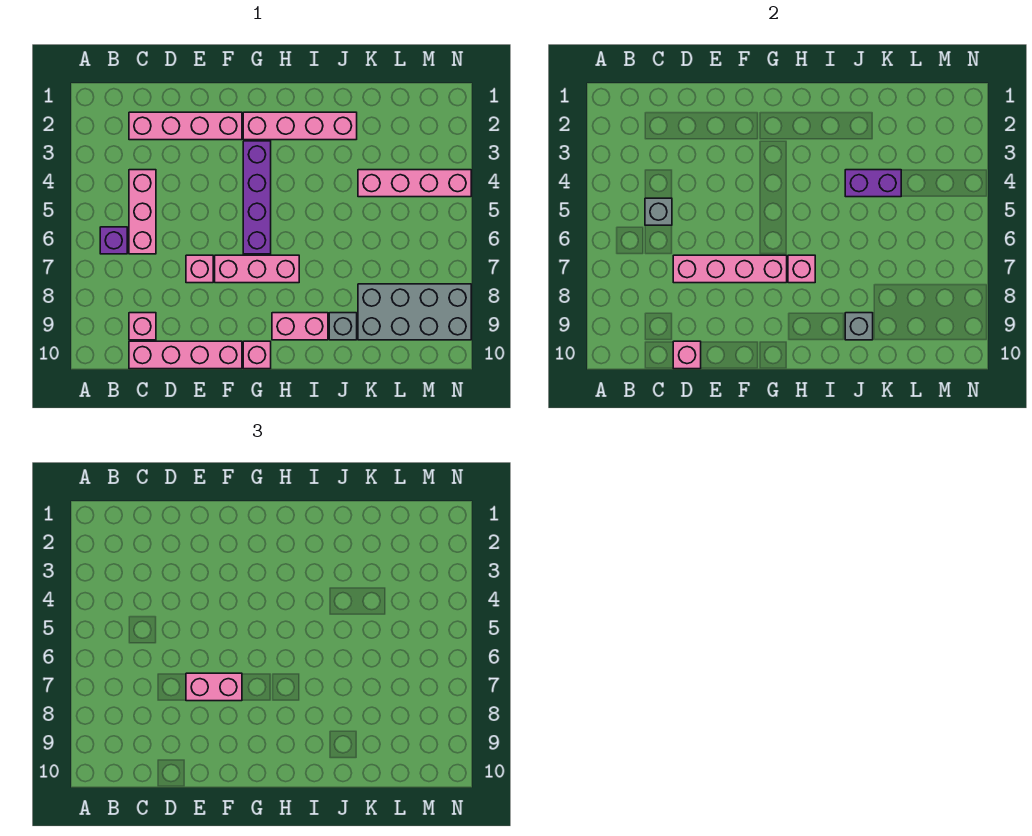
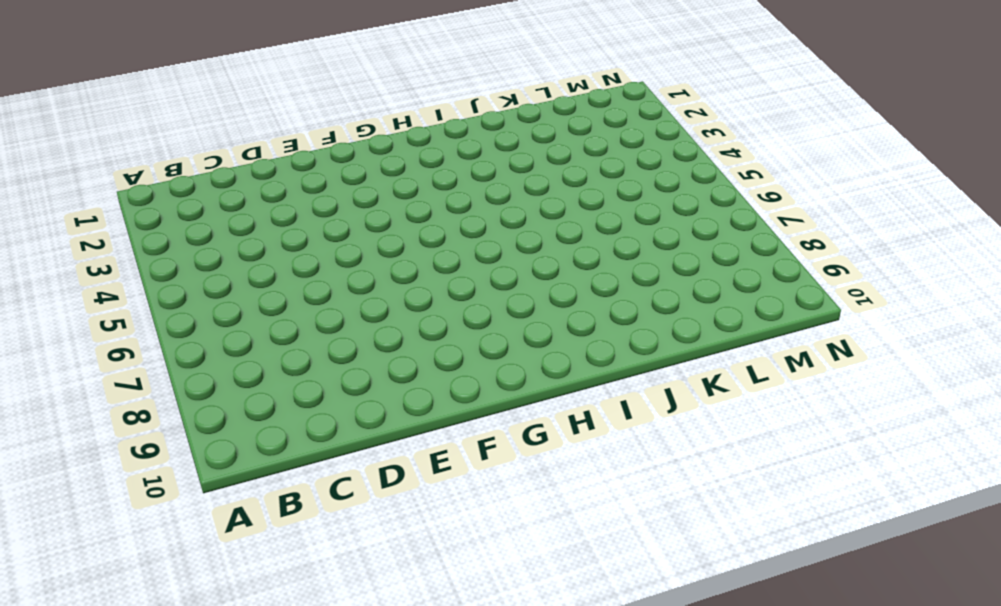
none -> purple brick B6 level 1
none -> pink brick C2:F2 level 1
none -> pink brick C4:C6 level 1

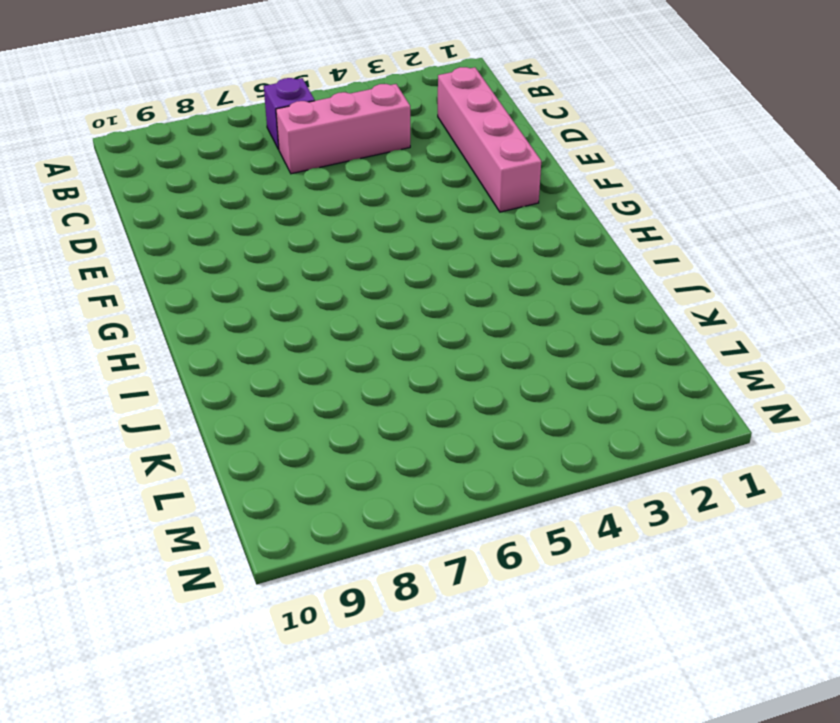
none -> pink brick C9 level 1
none -> pink brick C10:F10 level 1
none -> pink brick E7 level 1

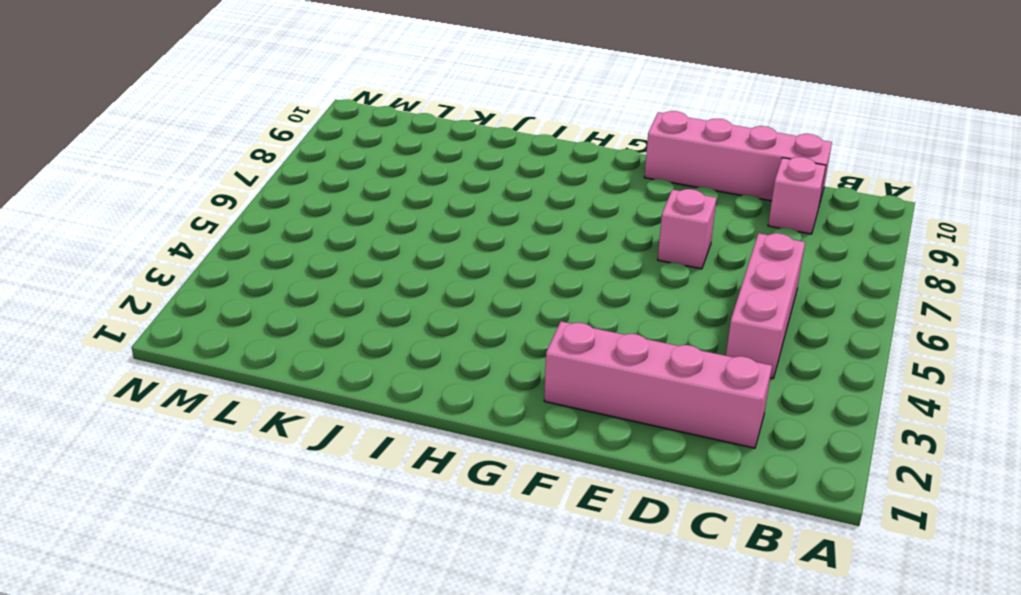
none -> purple brick B6 level 1
none -> pink brick F7:H7 level 1
none -> pink brick G2:J2 level 1

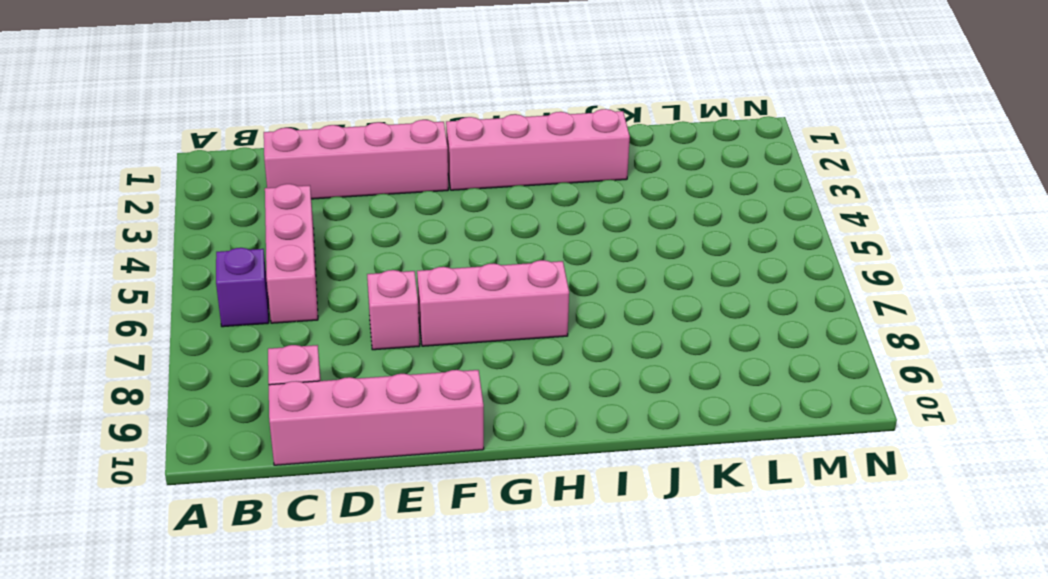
none -> purple brick G3:G6 level 1
none -> pink brick G10 level 1
none -> pink brick H9:I9 level 1

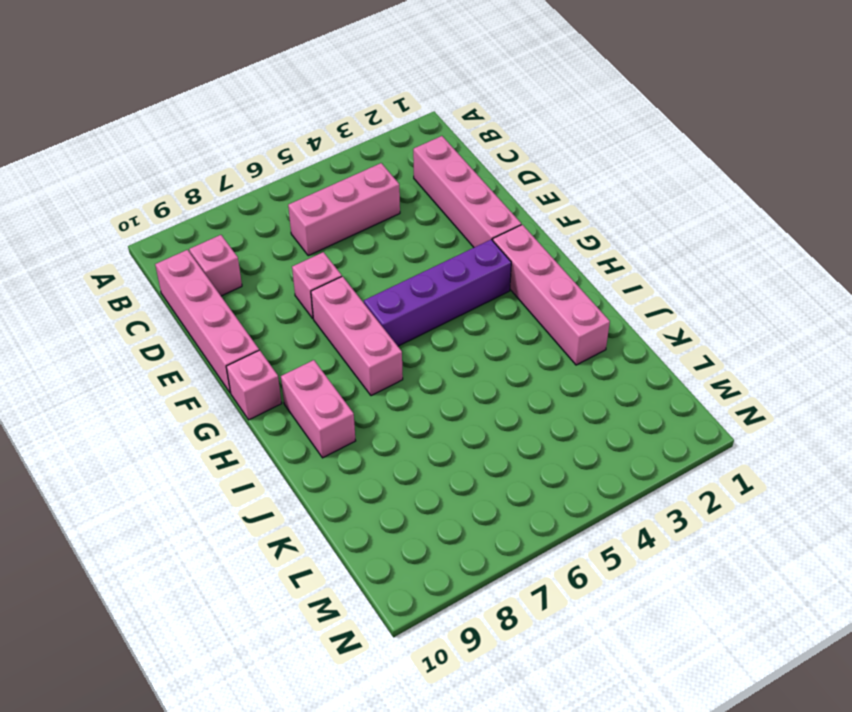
none -> purple brick B6 level 1
none -> grey brick J9 level 1
none -> pink brick K4:N4 level 1

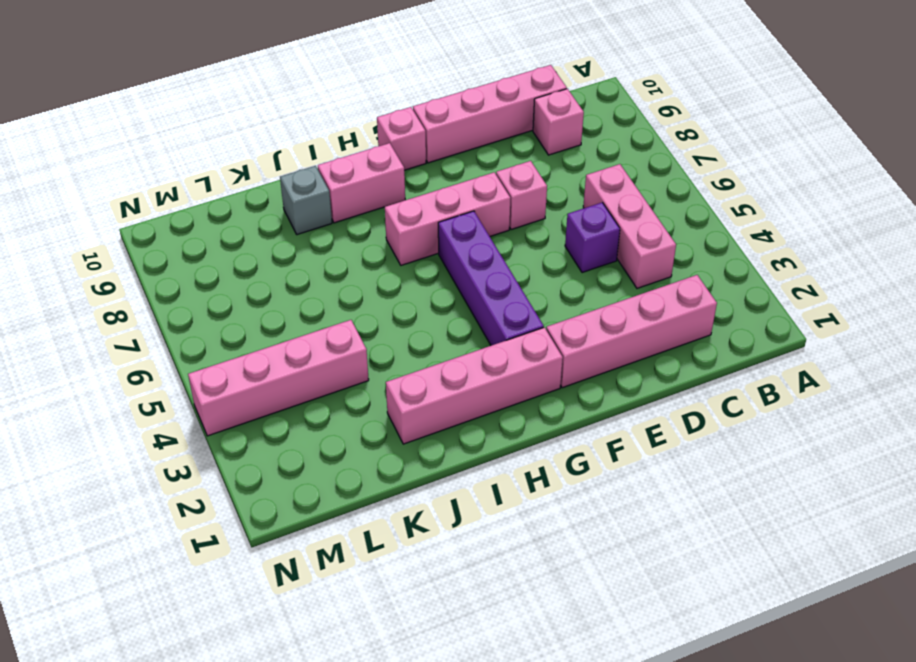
purple brick D5 level 1 -> purple brick B6 level 1
none -> grey brick K8:N9 level 1
none -> grey brick C5 level 2
none -> pink brick D7:G7 level 2

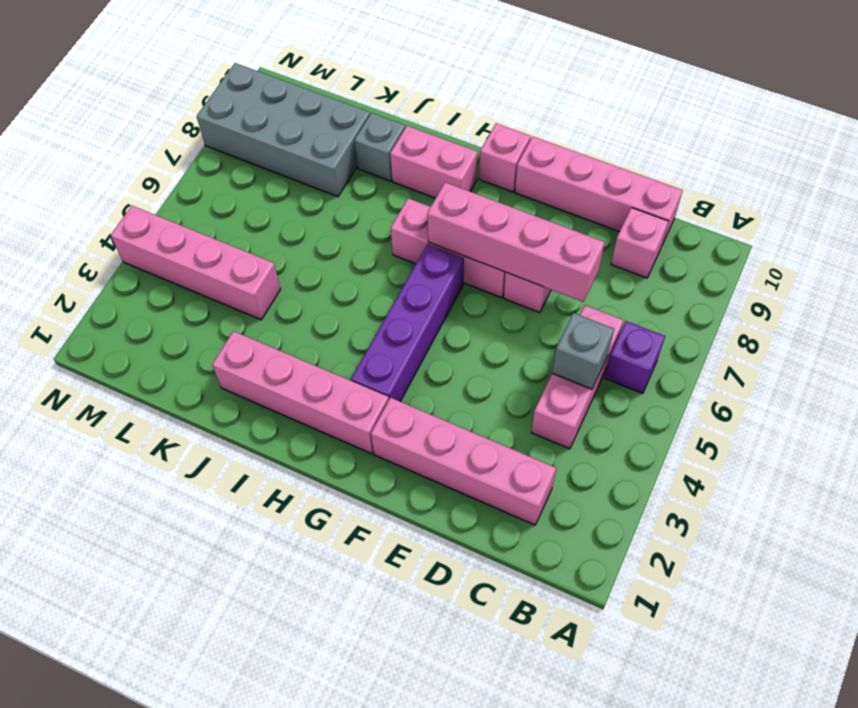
none -> pink brick D10 level 2
none -> pink brick H7 level 2
none -> purple brick J4:K4 level 2

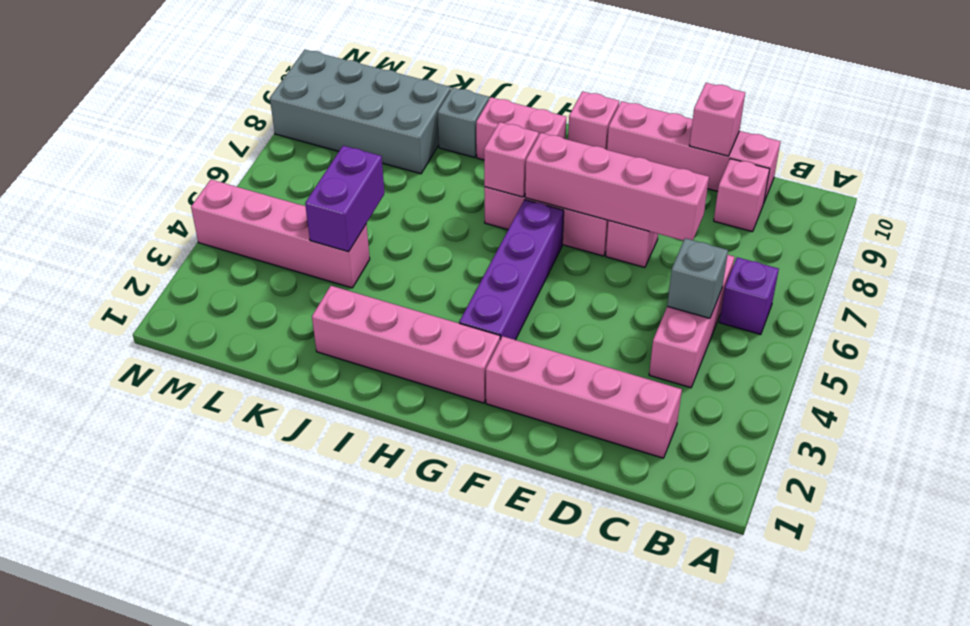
purple brick K4:K5 level 2 -> purple brick J4:K4 level 2
none -> grey brick J9 level 2
none -> pink brick E7:F7 level 3

